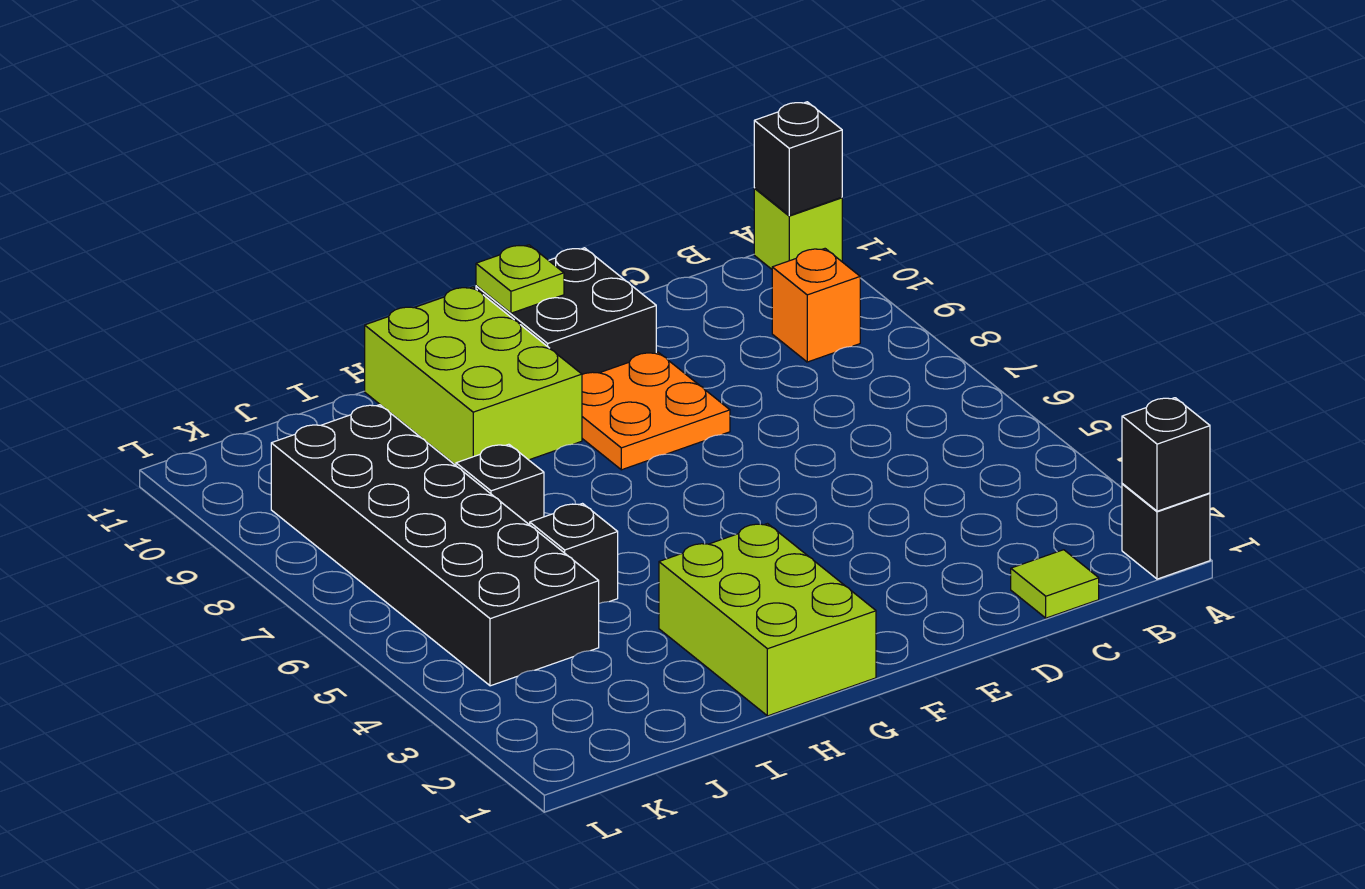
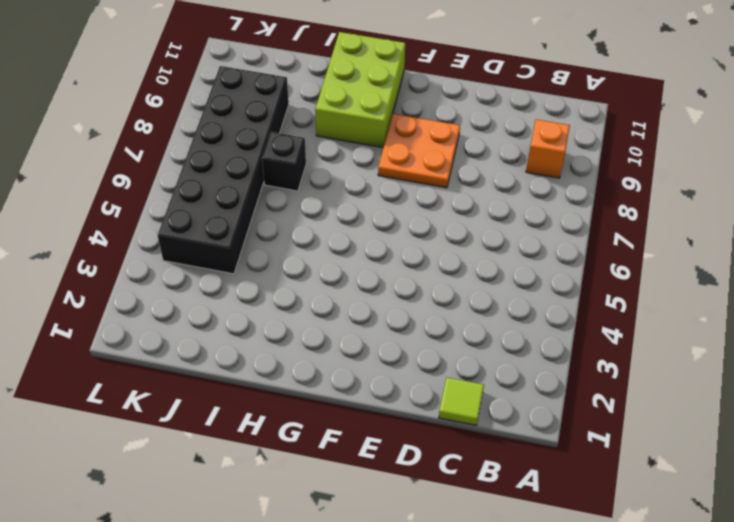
none -> black brick A1 level 1
none -> lime brick A11 level 1
none -> black brick E10:F11 level 1

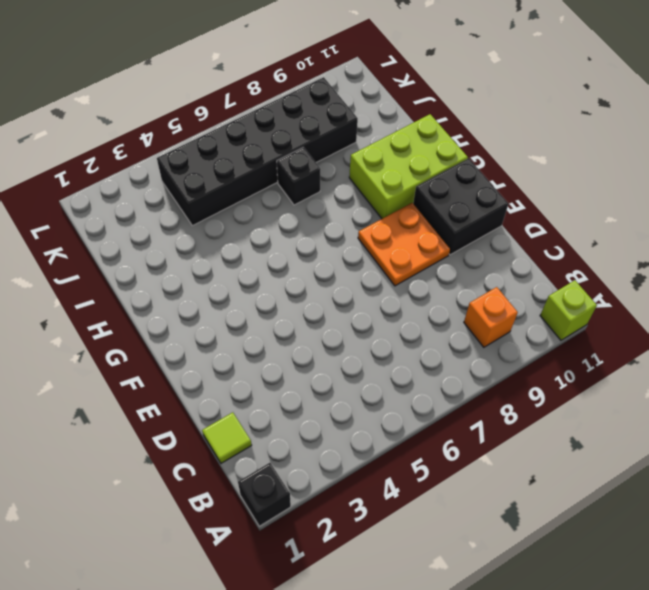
none -> lime brick G1:H3 level 1
none -> black brick I5 level 1
none -> black brick A1 level 2

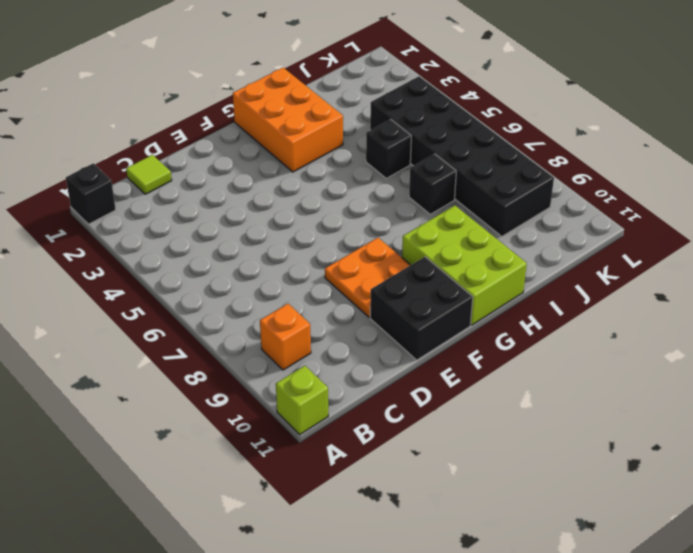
orange brick G1:H3 level 1 -> lime brick G1:H3 level 1
none -> black brick A1 level 2
none -> black brick A11 level 2
none -> lime plate F11 level 2

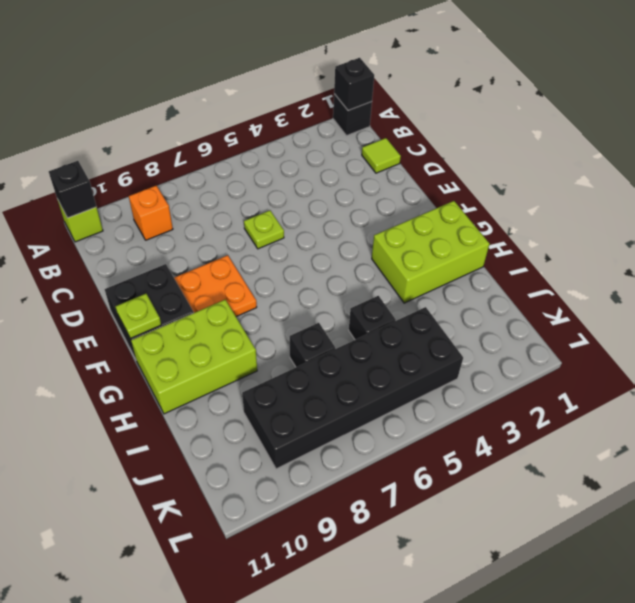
lime plate D6 level 1 -> none

